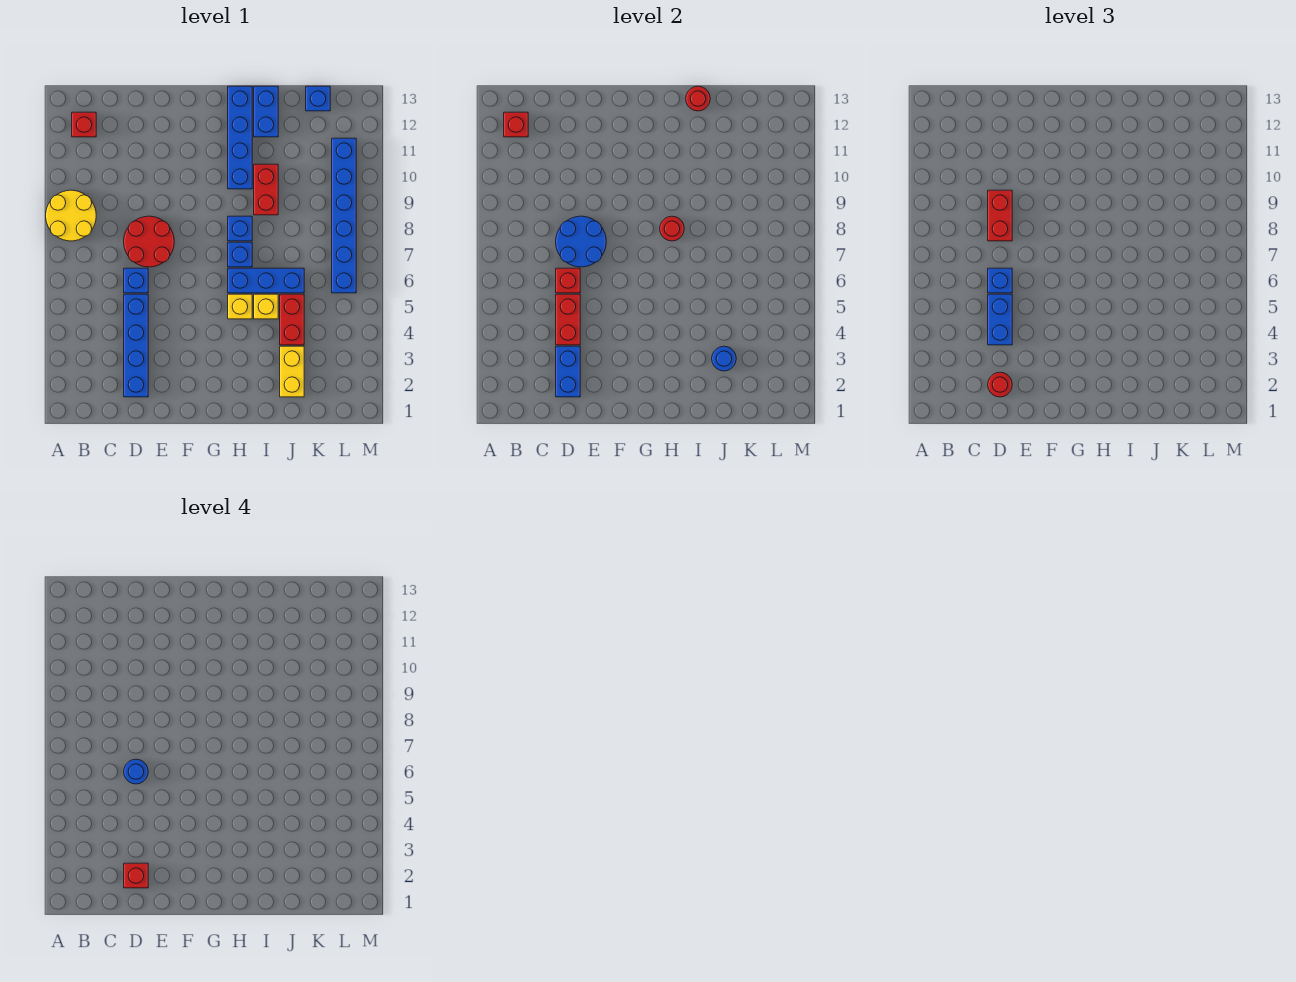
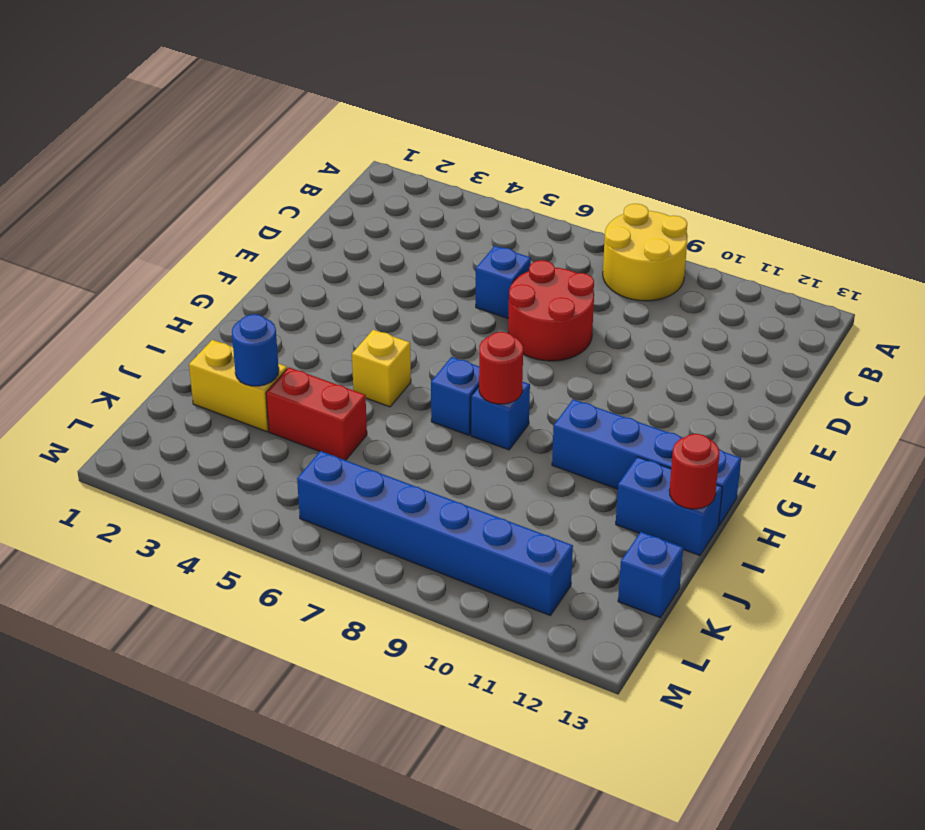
none -> red brick B12 level 1
none -> blue brick D2:D5 level 1
none -> blue brick H6:J6 level 1
none -> yellow brick I5 level 1

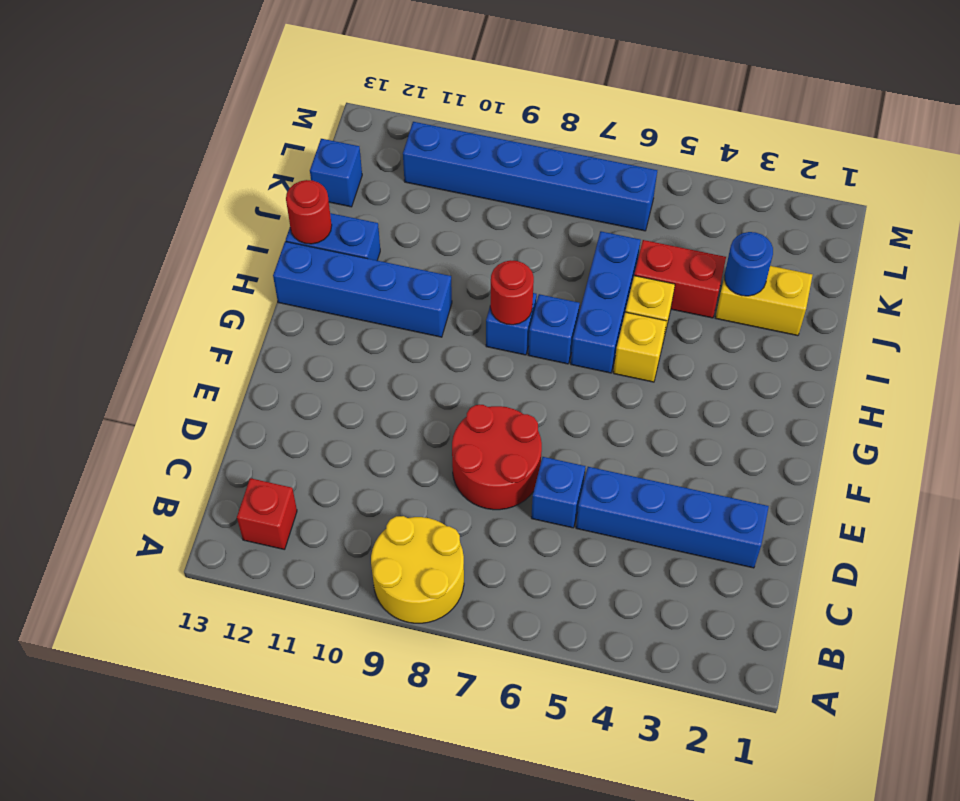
none -> red brick I9:I10 level 1
none -> red brick B12 level 2
none -> blue brick D2:D3 level 2
none -> red brick D4:D5 level 2

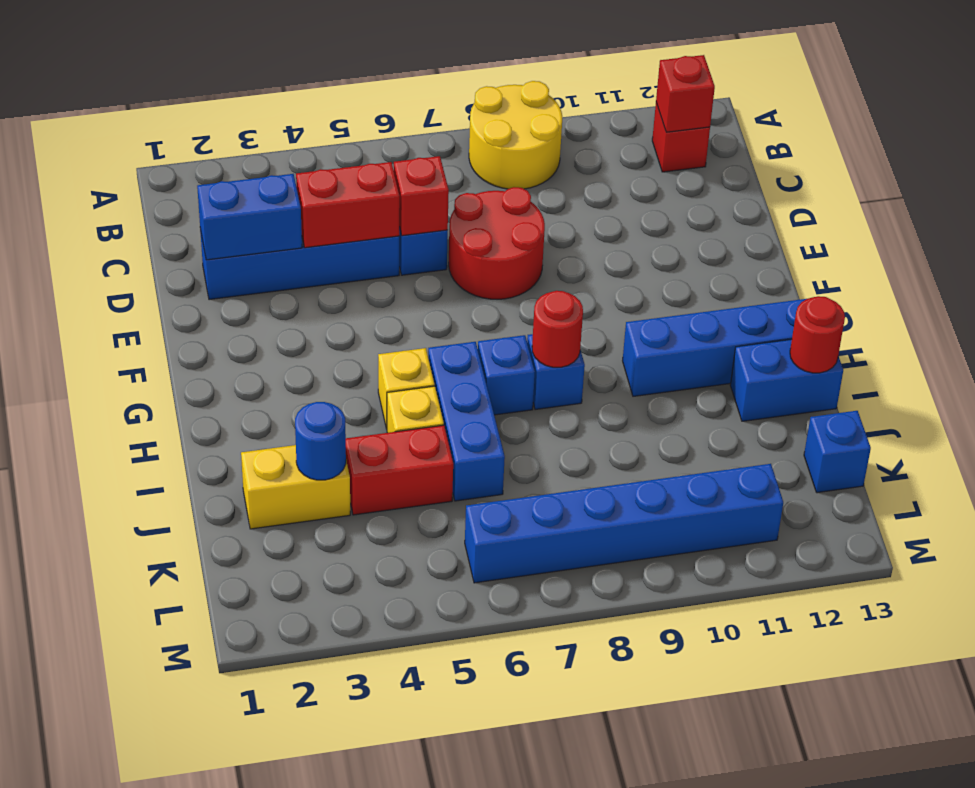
none -> red brick I9:I10 level 1
none -> blue round brick D7:E8 level 2
none -> red round brick D2 level 3
none -> blue brick D4:D5 level 3

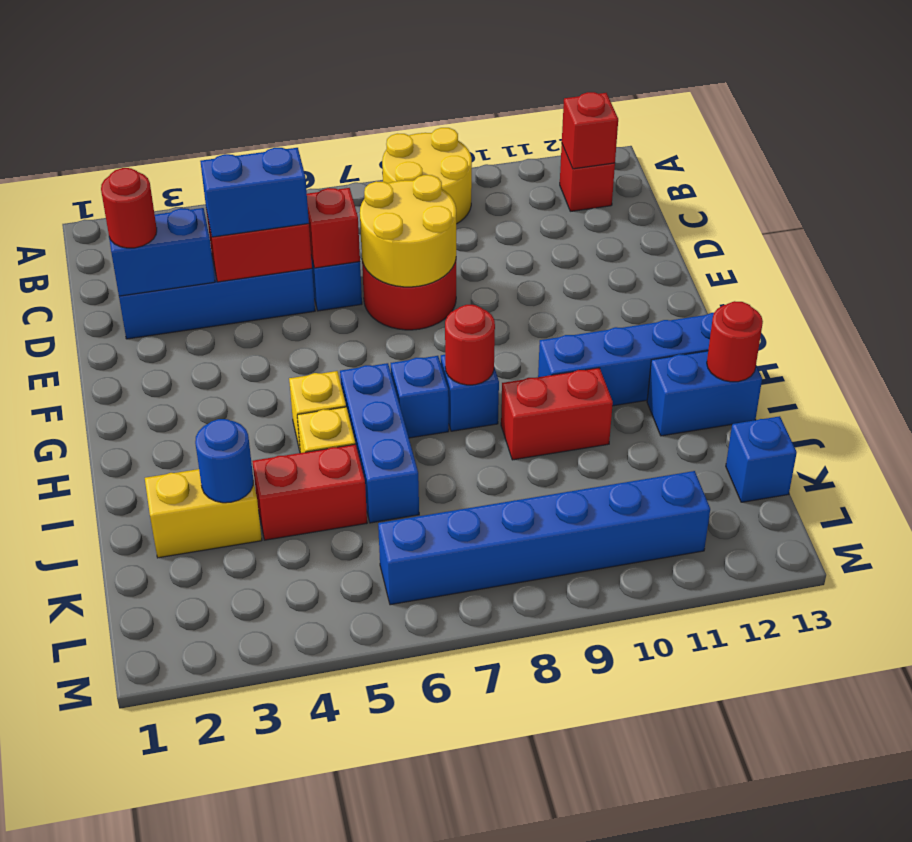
yellow round brick D7:E8 level 2 -> blue round brick D7:E8 level 2
none -> blue brick D6 level 3
none -> red brick D8:D9 level 3
none -> red brick D2 level 4
none -> blue round brick D6 level 4

